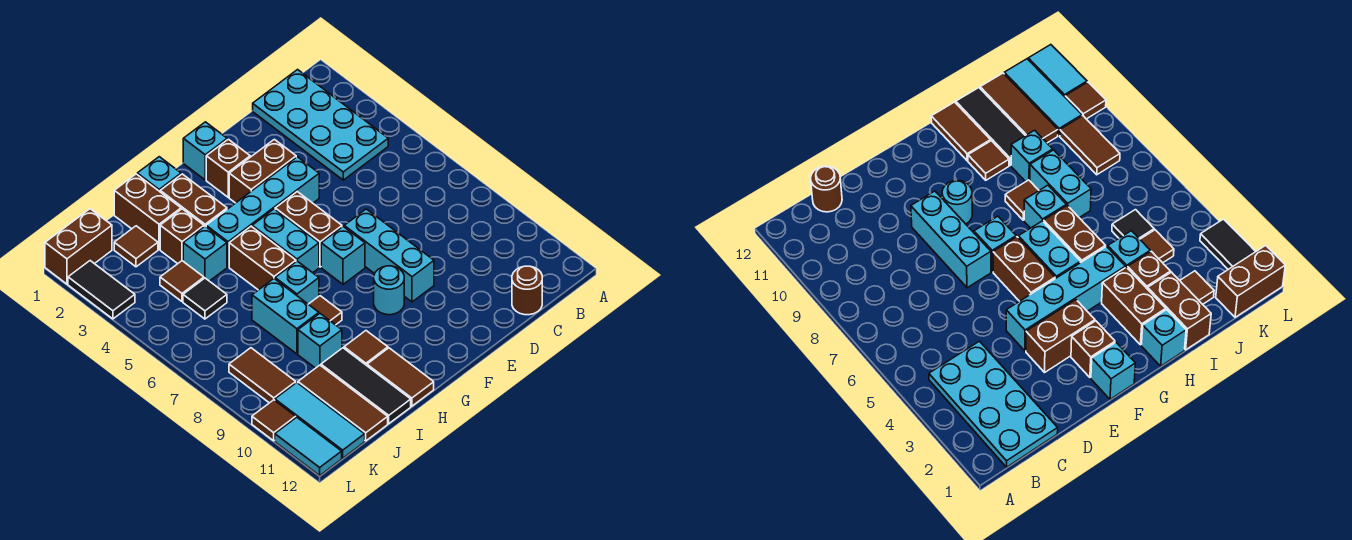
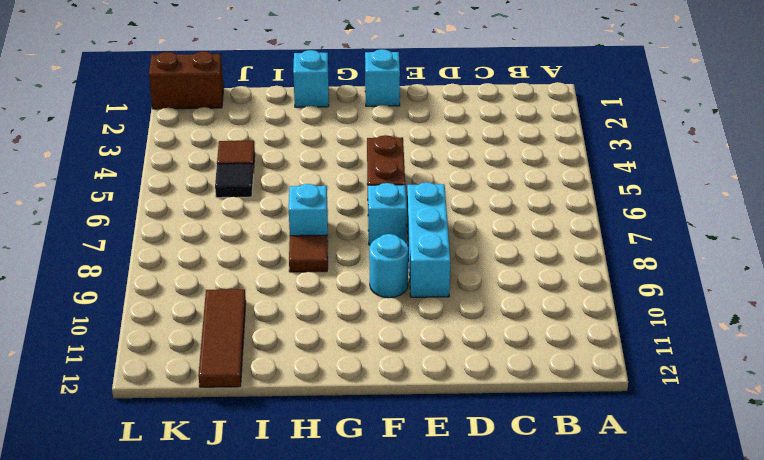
none -> cyan plate B1:C4 level 1
none -> brown round brick C12 level 1
none -> brown brick E3:F3 level 1
none -> cyan brick E4:H4 level 1

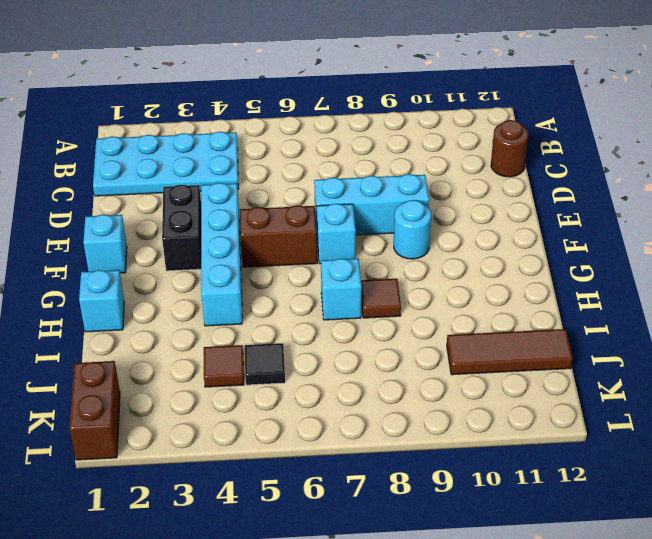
black brick E3:F3 level 1 -> brown brick E3:F3 level 1
none -> brown brick F2 level 1
none -> cyan brick G5:G6 level 1
none -> brown brick H2:H3 level 1
none -> brown brick H5:H6 level 1

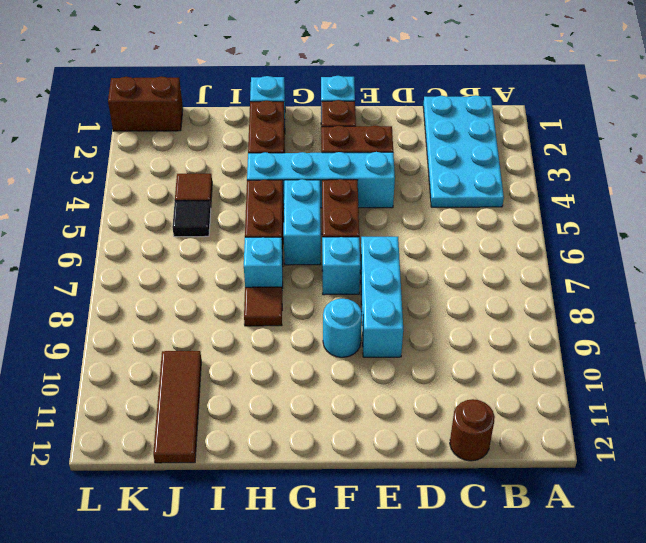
none -> brown tile H10 level 1
none -> brown tile H11:H12 level 1
none -> brown brick I1:I2 level 1
none -> brown brick I3 level 1

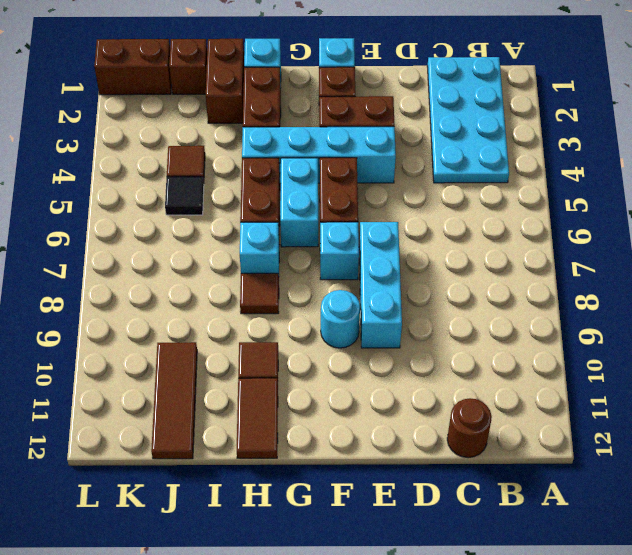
brown brick J1 level 1 -> brown brick I3 level 1
none -> cyan brick I4 level 1
none -> cyan brick I7:I8 level 1
none -> cyan brick I9 level 1
none -> black tile I10:I12 level 1

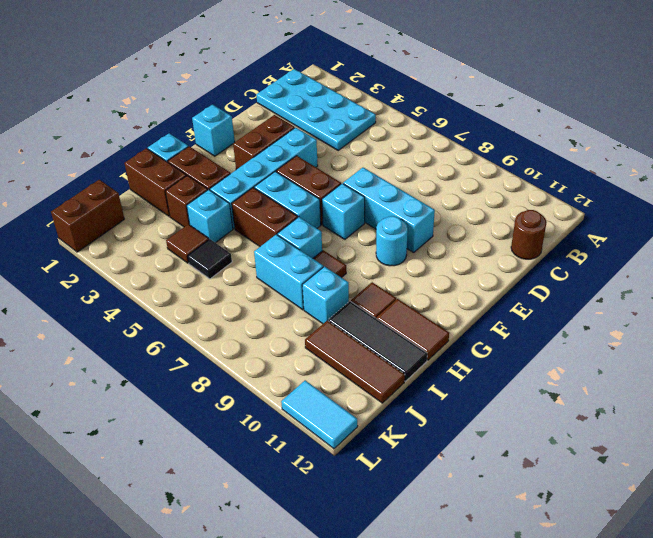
none -> brown brick F2 level 1
none -> brown tile J2 level 1
none -> brown tile K8:K9 level 1
none -> cyan tile K10:K12 level 1

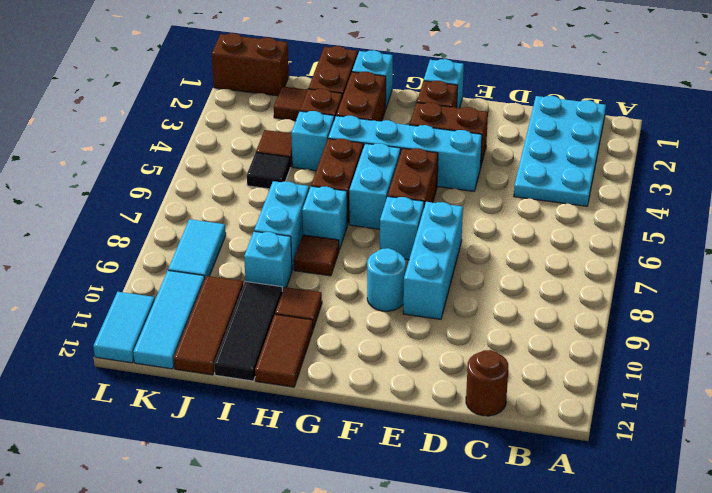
cyan tile K8:K9 level 1 -> brown tile K8:K9 level 1
none -> black tile L2:L3 level 1
none -> brown tile L10 level 1

